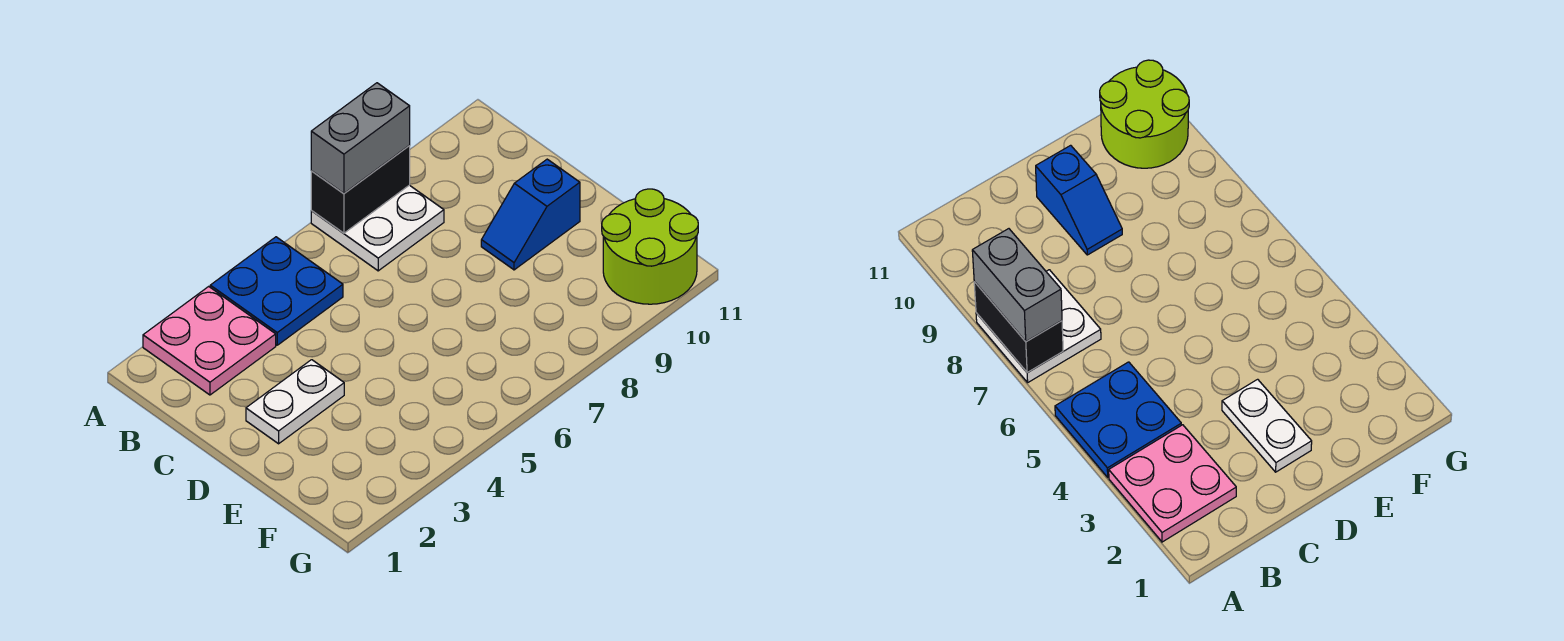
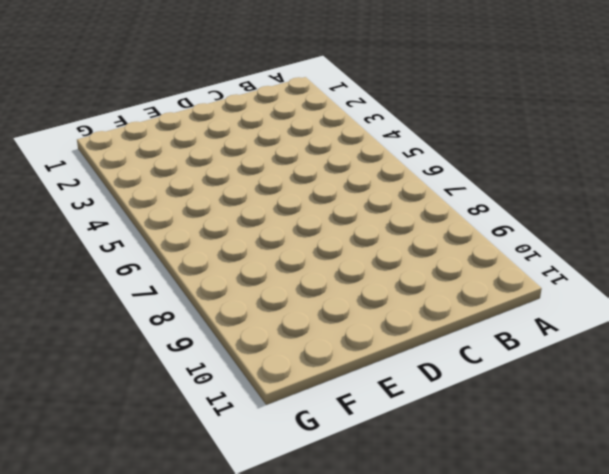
none -> pink plate A2:B3 level 1
none -> blue plate A4:B5 level 1

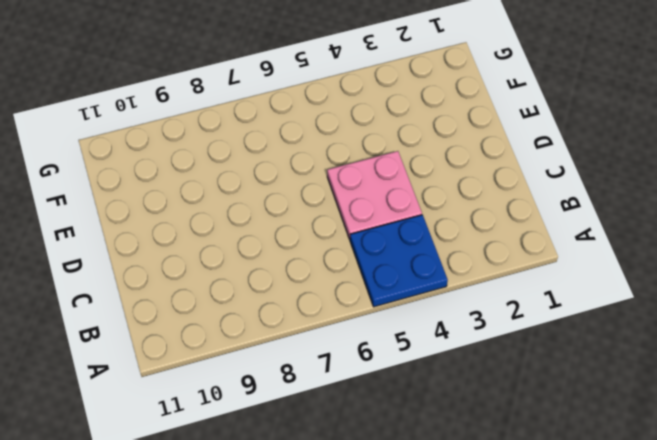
pink plate C4:D5 level 1 -> pink plate A2:B3 level 1
none -> white plate A7:B8 level 1
none -> white plate D2:D3 level 1

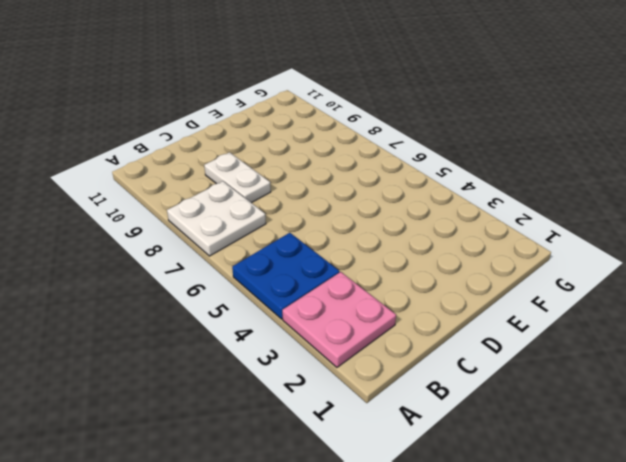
white plate C8:C9 level 1 -> white plate D2:D3 level 1
none -> blue slope D9:D10 level 1 top 10
none -> lime round brick F10:G11 level 1

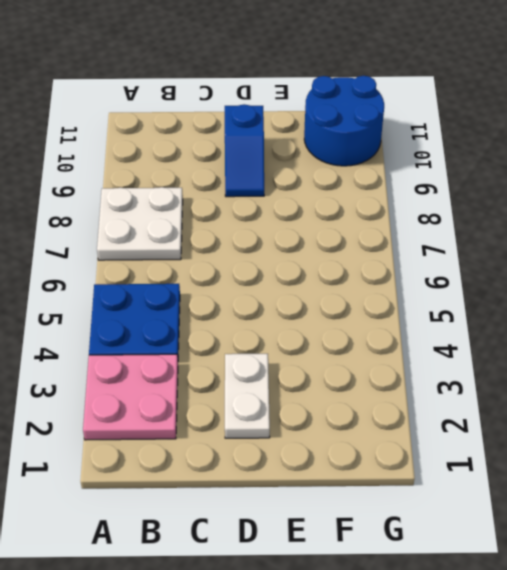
blue round brick F10:G11 level 1 -> lime round brick F10:G11 level 1
none -> black brick A7:A8 level 2
none -> grey brick A7:A8 level 3

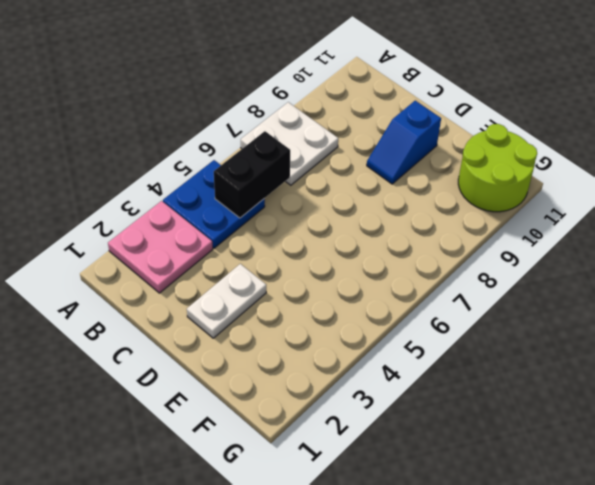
black brick B5:B6 level 2 -> black brick A7:A8 level 2
none -> grey brick A7:A8 level 3

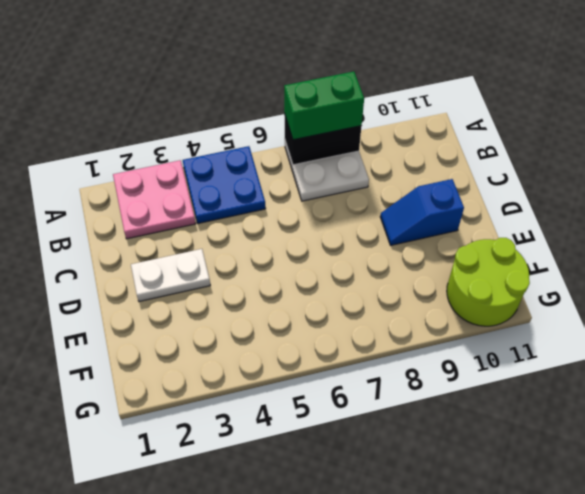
green brick A7:A8 level 3 -> grey brick A7:A8 level 3

